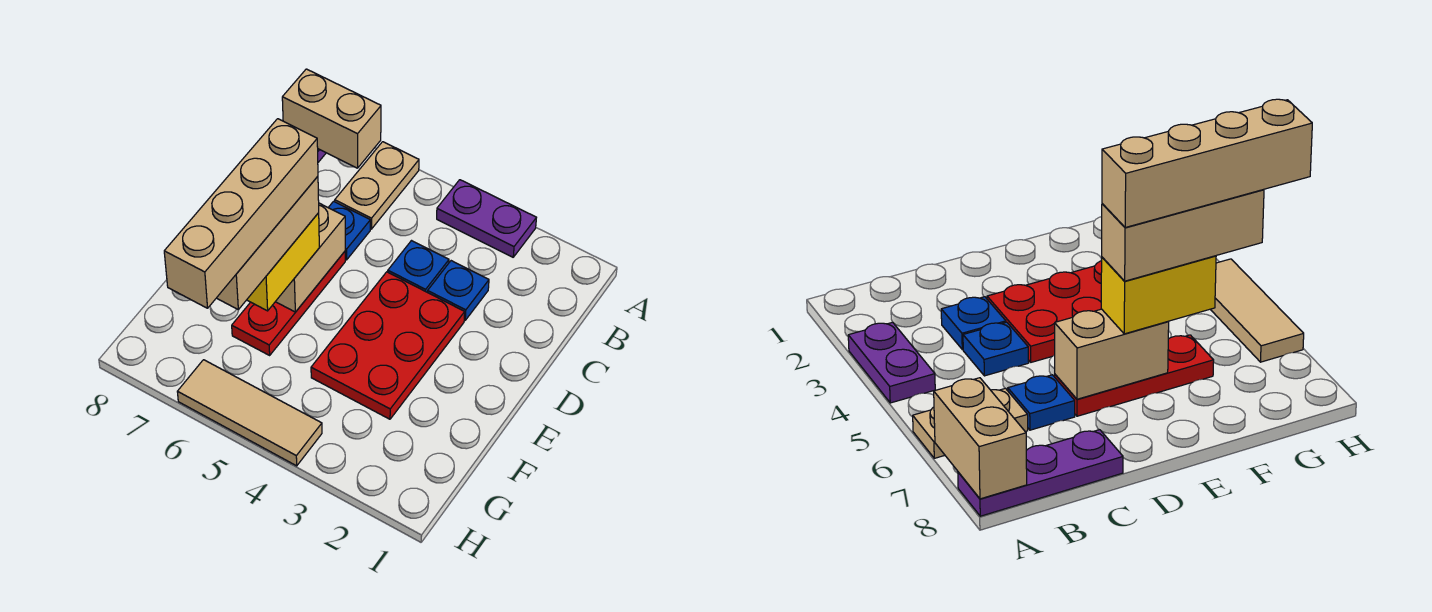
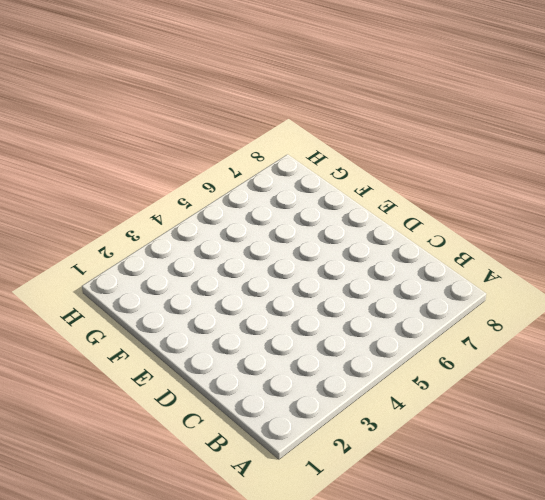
none -> purple plate A3:A4 level 1
none -> tan plate A6:B6 level 1
none -> purple plate A8:C8 level 1

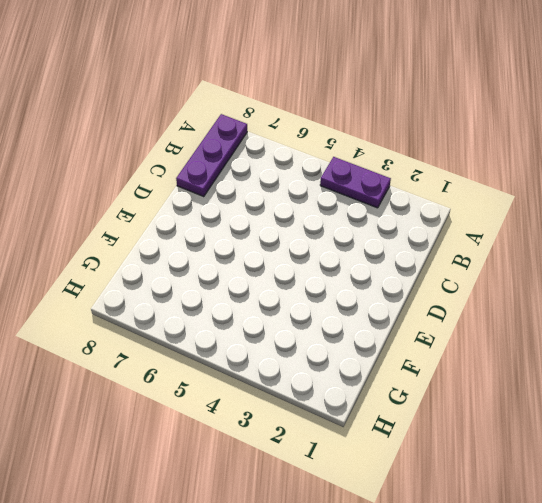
none -> tan plate A6:B6 level 1
none -> blue plate C3 level 1
none -> blue plate C4 level 1

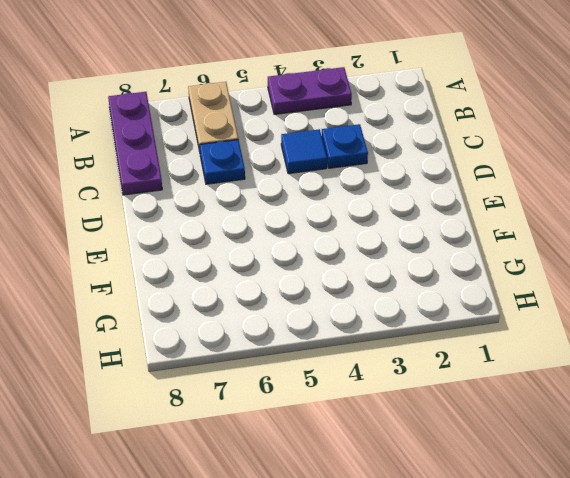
blue tile C4 level 1 -> blue plate C4 level 1
none -> red plate D3:F4 level 1
none -> red plate D6:F6 level 1
none -> tan tile H4:H6 level 1

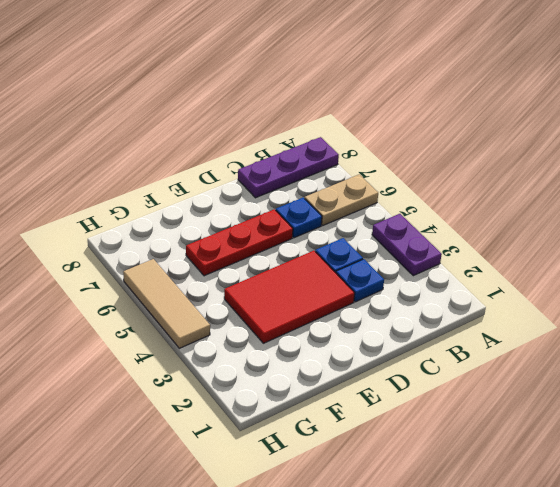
red tile D3:F4 level 1 -> red plate D3:F4 level 1
none -> tan brick A7:A8 level 2
none -> tan brick D6:E6 level 2
none -> yellow brick E6:F6 level 3

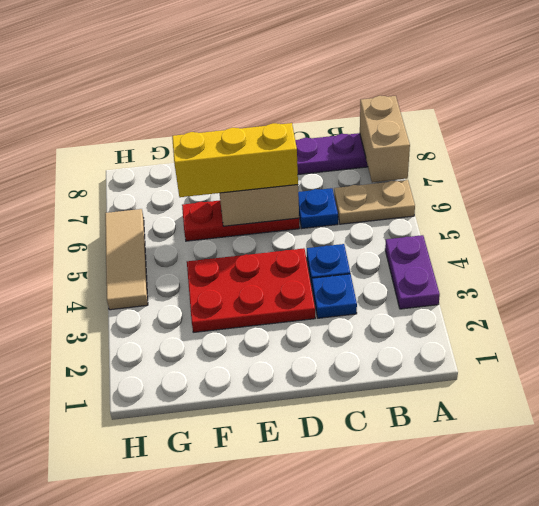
yellow brick D6:F6 level 3 -> yellow brick E6:F6 level 3
none -> tan brick E6:G6 level 4
none -> tan brick E6:H6 level 5

